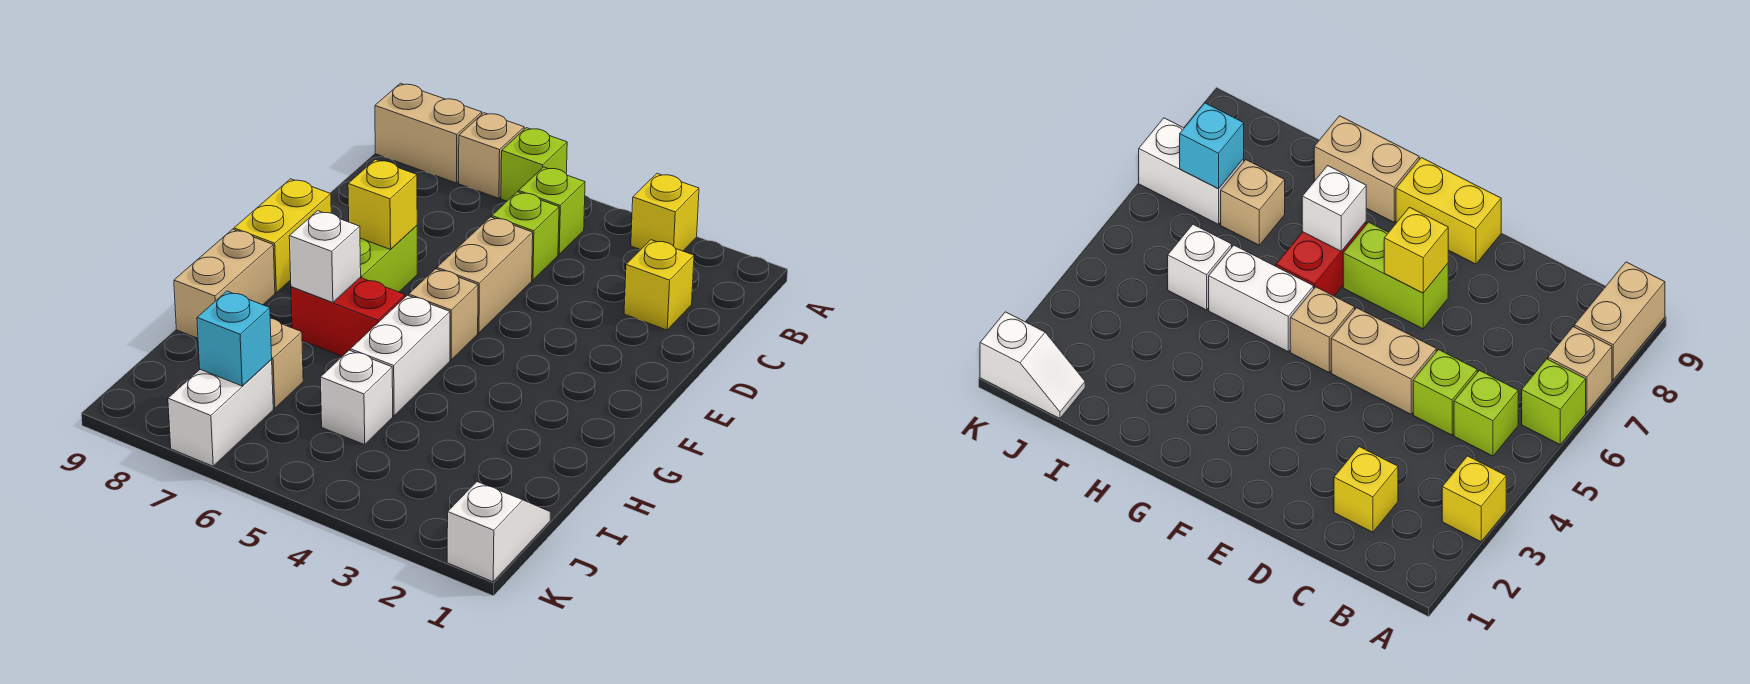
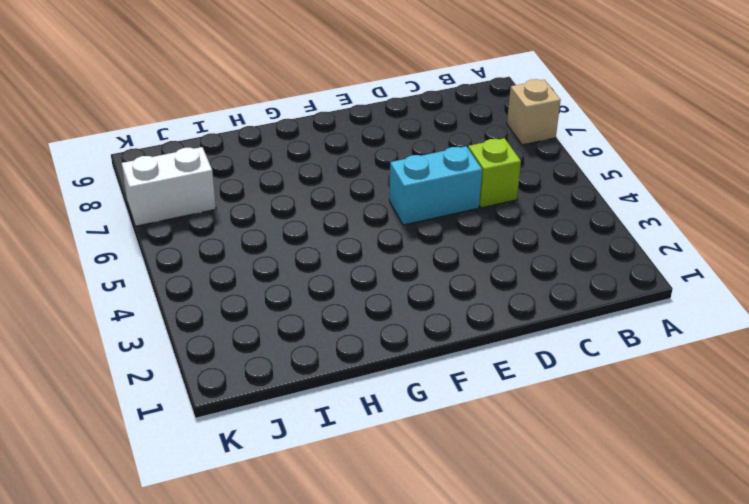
cyan brick D5:E5 level 1 -> tan brick D5:E5 level 1
none -> yellow brick A3 level 1
none -> lime brick A6 level 1
none -> tan brick A8:A9 level 1

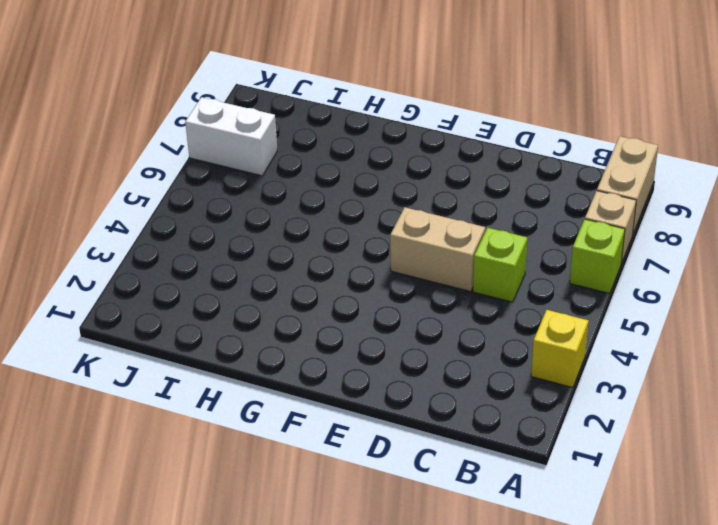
none -> lime brick B5 level 1
none -> yellow brick C2 level 1
none -> lime brick E7:F7 level 1

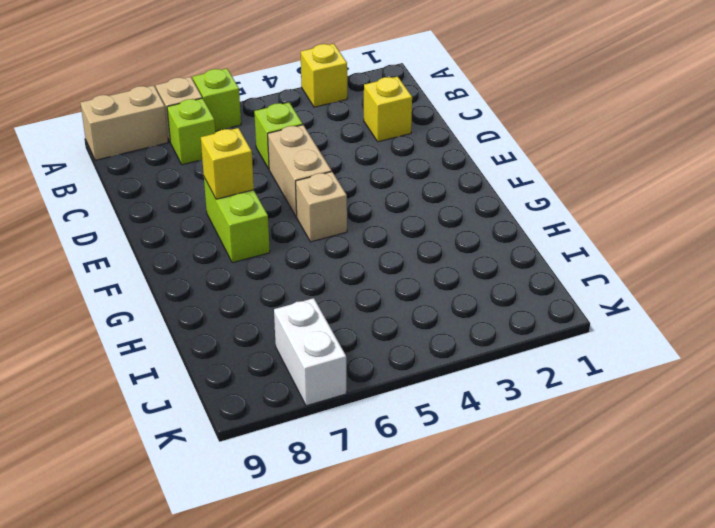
lime brick B7 level 1 -> lime brick B5 level 1
none -> yellow brick E9:F9 level 1
none -> white brick G5:H5 level 1
none -> red brick G6:G7 level 1

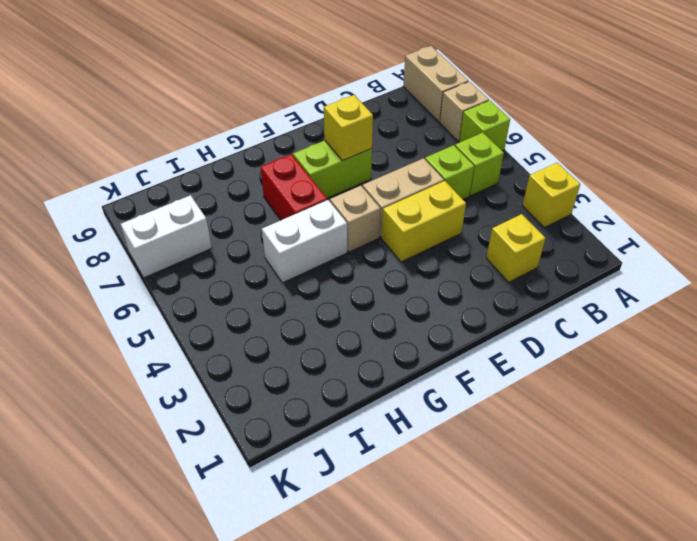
yellow brick D4:E4 level 1 -> yellow brick E9:F9 level 1
none -> tan brick G9:H9 level 1
none -> white brick I5 level 1
none -> tan brick I7 level 1

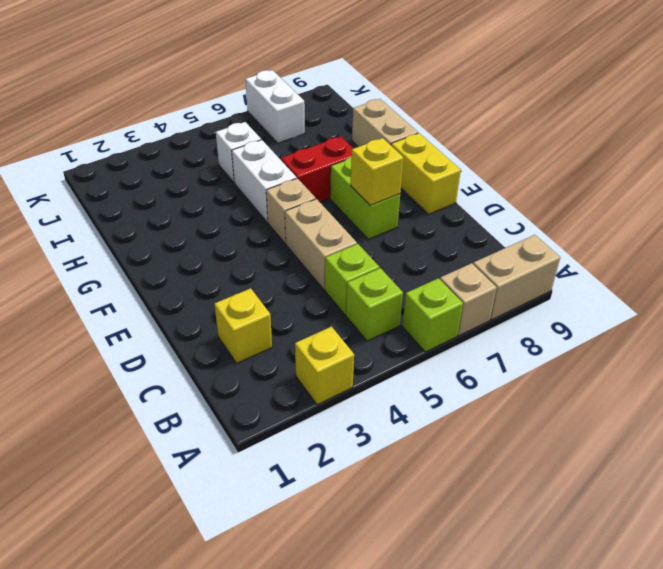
none -> tan brick I7 level 1
none -> white slope J1:K1 level 1 top K
none -> white brick G7 level 2

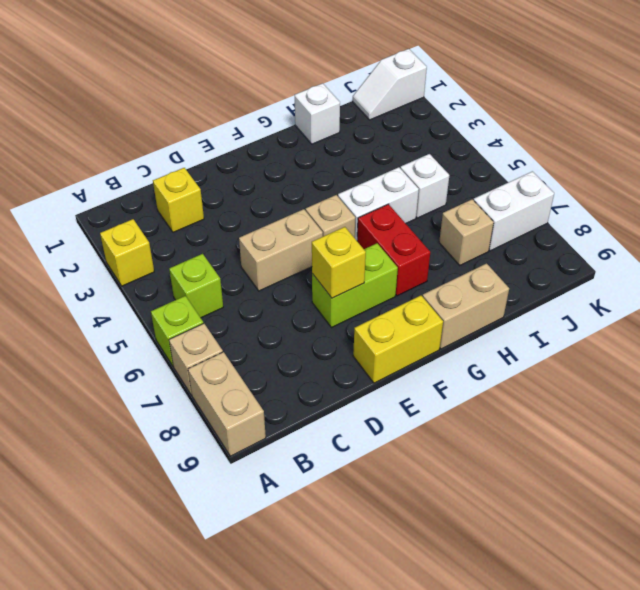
white brick H1 level 1 -> white brick G7 level 2
none -> lime brick C5 level 1
none -> cyan brick J7 level 2

